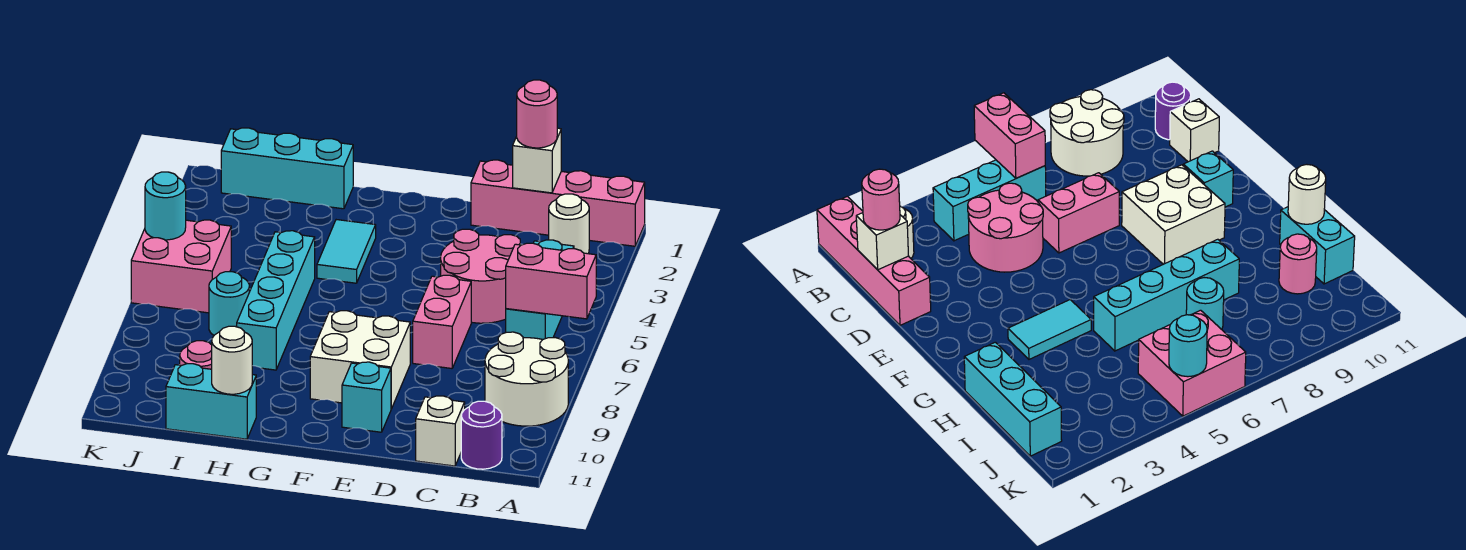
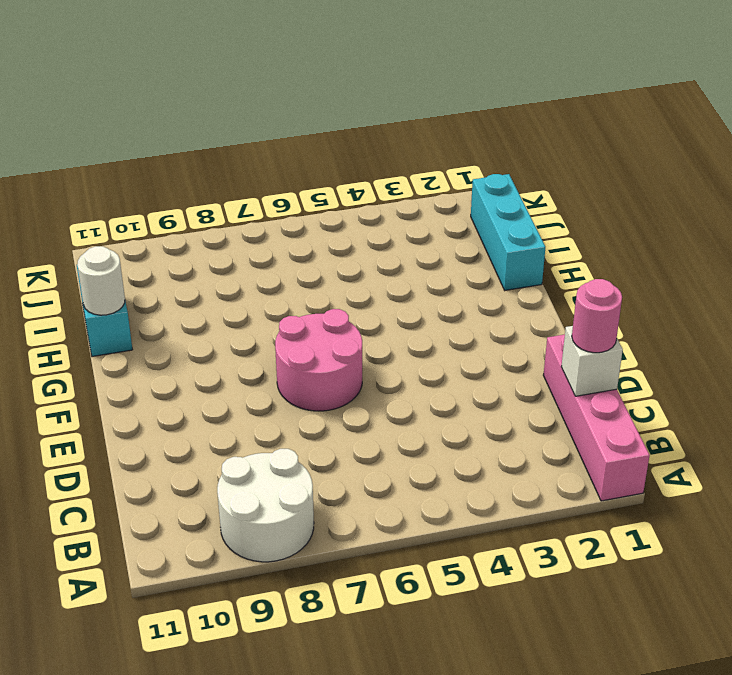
pink round brick E6:F7 level 1 -> pink round brick C4:D5 level 1
none -> white round brick B2 level 1
none -> cyan brick B4:B6 level 1
none -> purple round brick B11 level 1

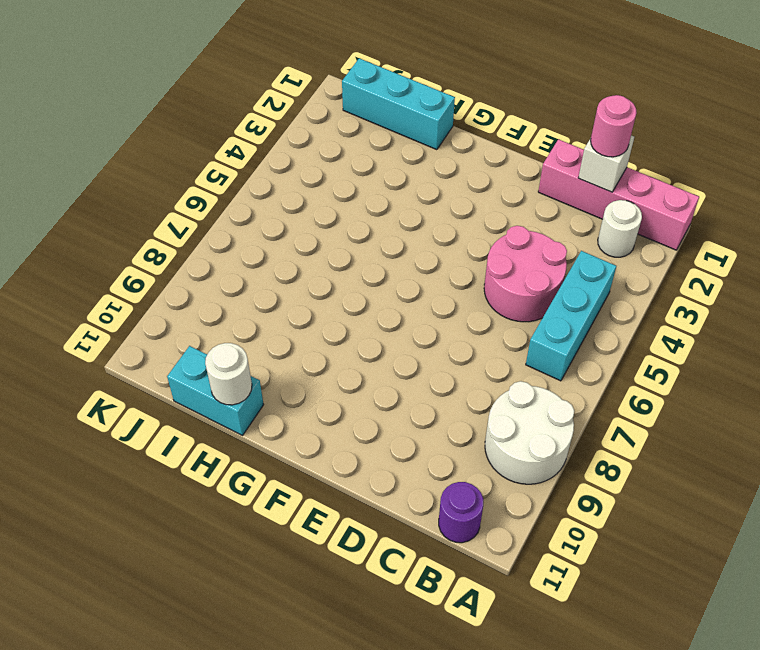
none -> white brick C11 level 1
none -> pink brick D6:D7 level 1
none -> white brick E8:F9 level 1

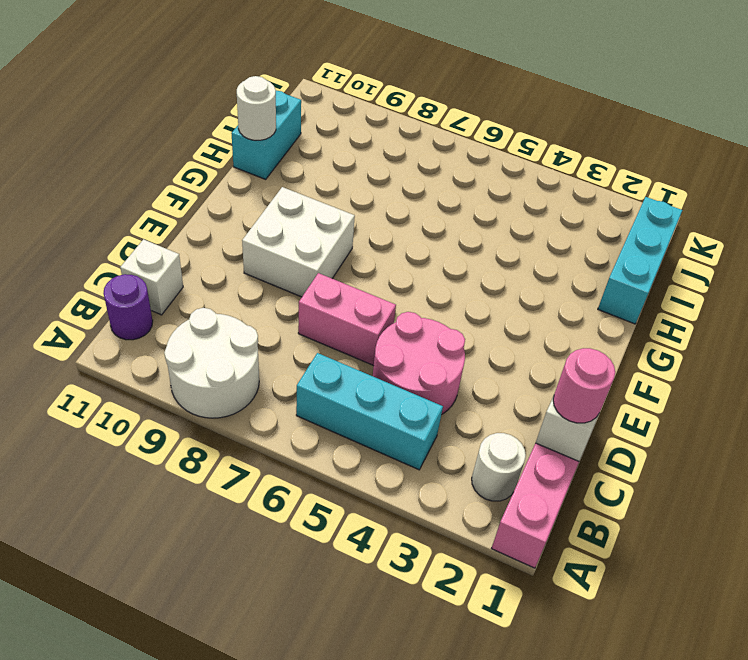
none -> cyan brick E10 level 1
none -> cyan tile G3:G4 level 1
none -> cyan brick H5:H8 level 1

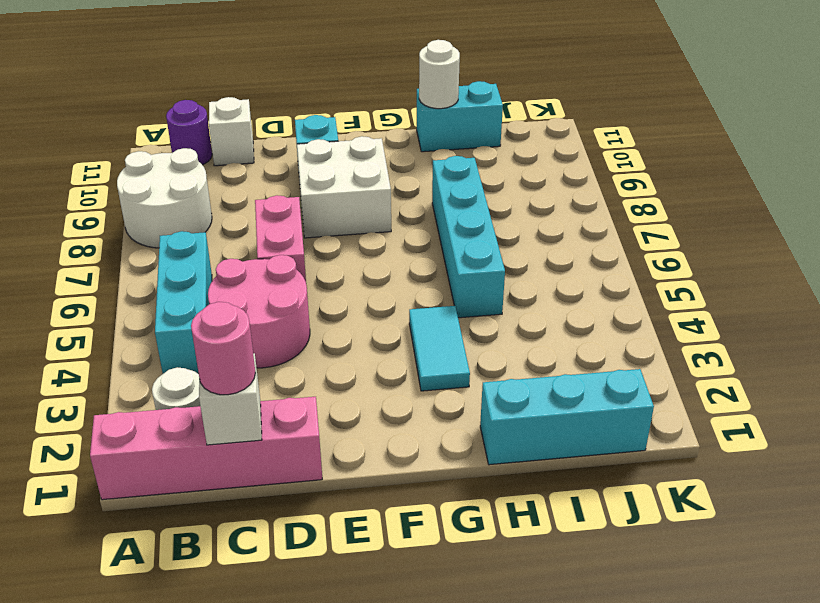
none -> cyan round brick I7 level 1
none -> pink round brick I10 level 1
none -> pink brick J5:K6 level 1

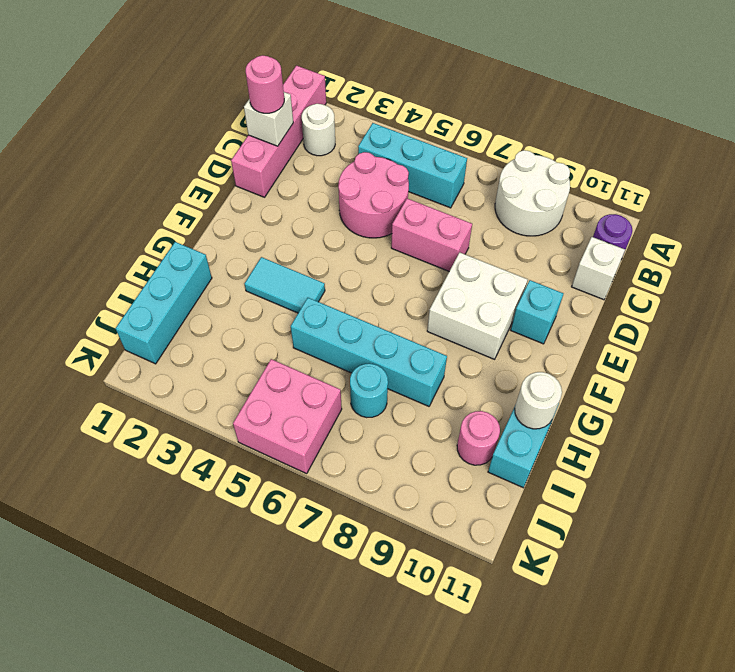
none -> pink brick A6:B6 level 2
none -> cyan round brick K5 level 2

